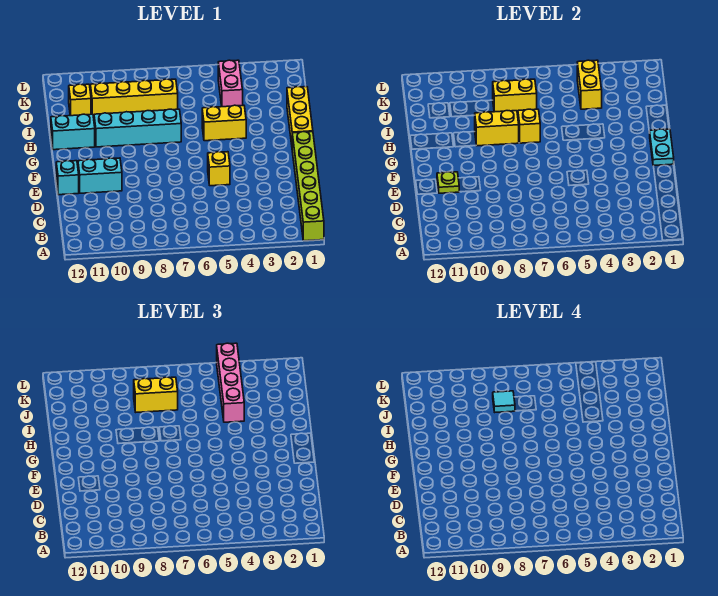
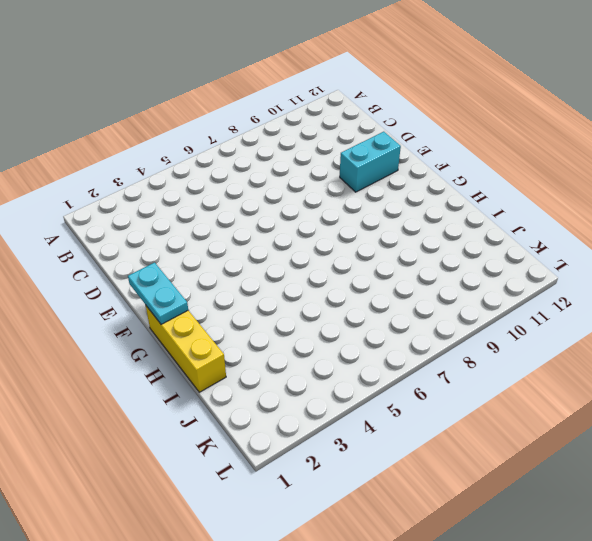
none -> lime brick A1:F1 level 1
none -> yellow brick E5 level 1
none -> cyan brick E12 level 1

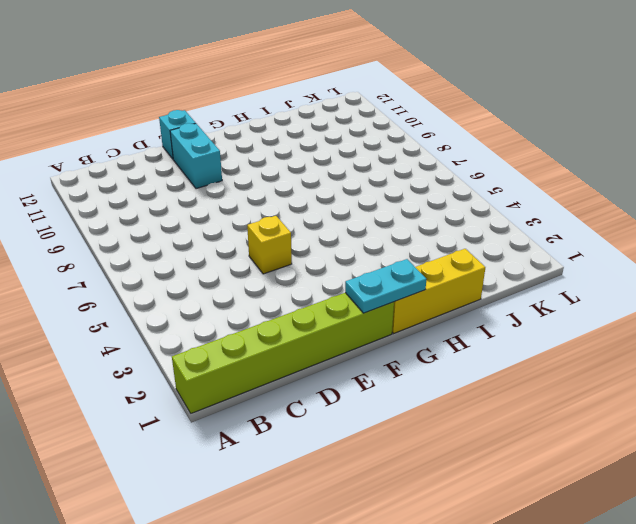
none -> yellow brick H4:H5 level 1
none -> cyan brick H7:H10 level 1
none -> cyan brick H11:H12 level 1

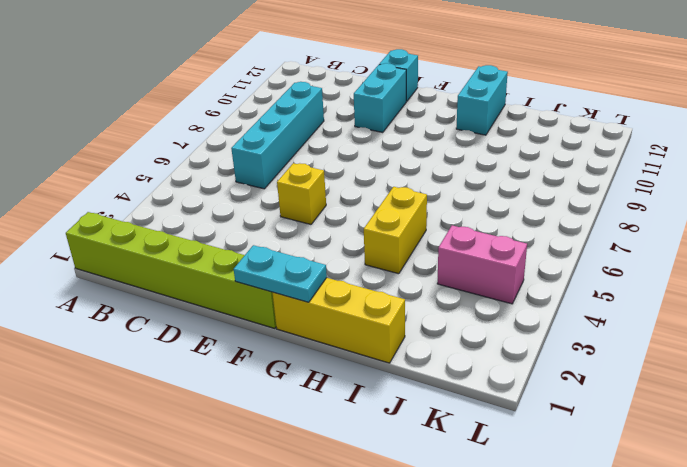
cyan brick C6:C9 level 1 -> cyan brick H7:H10 level 1
none -> yellow brick J7:J10 level 1
none -> yellow brick J11 level 1
none -> lime plate E11 level 2

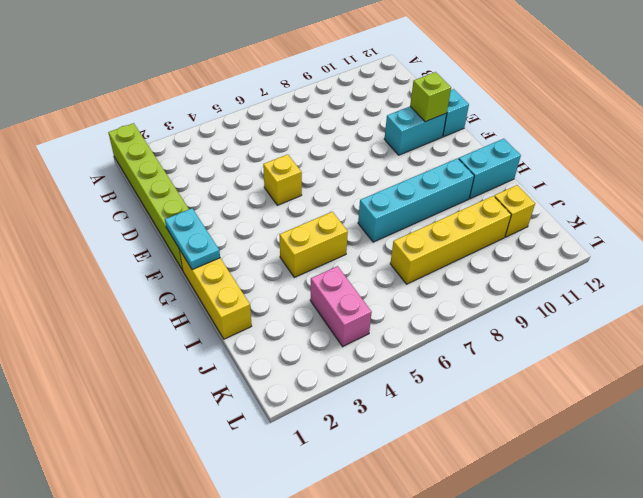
lime brick E11 level 2 -> lime plate E11 level 2
none -> yellow brick H7 level 2
none -> yellow brick H8:H9 level 2
none -> yellow brick J4:K4 level 2

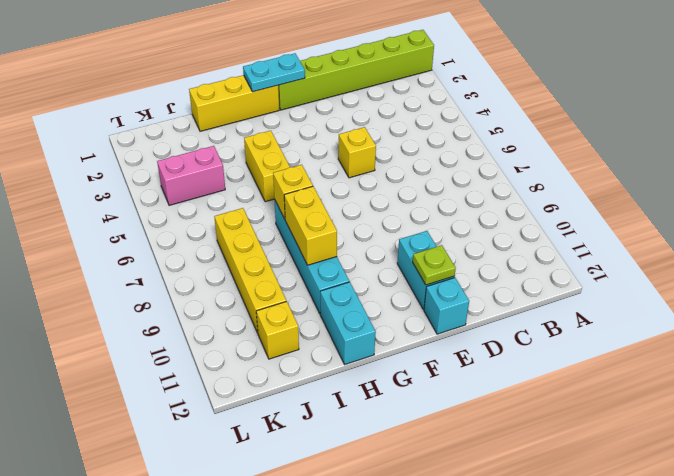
none -> yellow brick J4:K4 level 2
none -> yellow brick J7:J8 level 2
none -> pink brick I4:L4 level 3

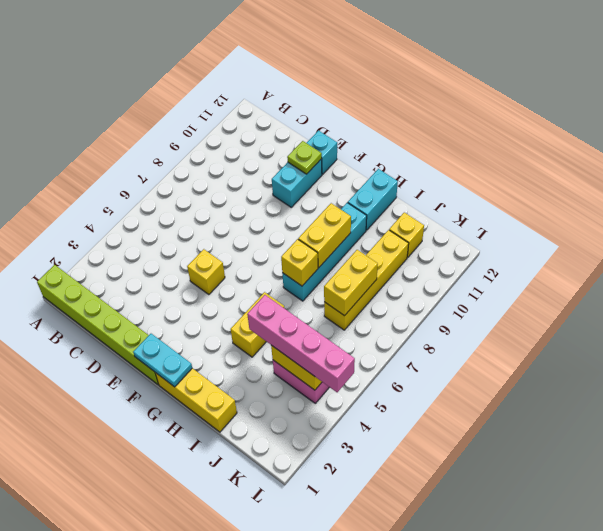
none -> yellow brick J7:J8 level 3
none -> cyan tile J8 level 4

